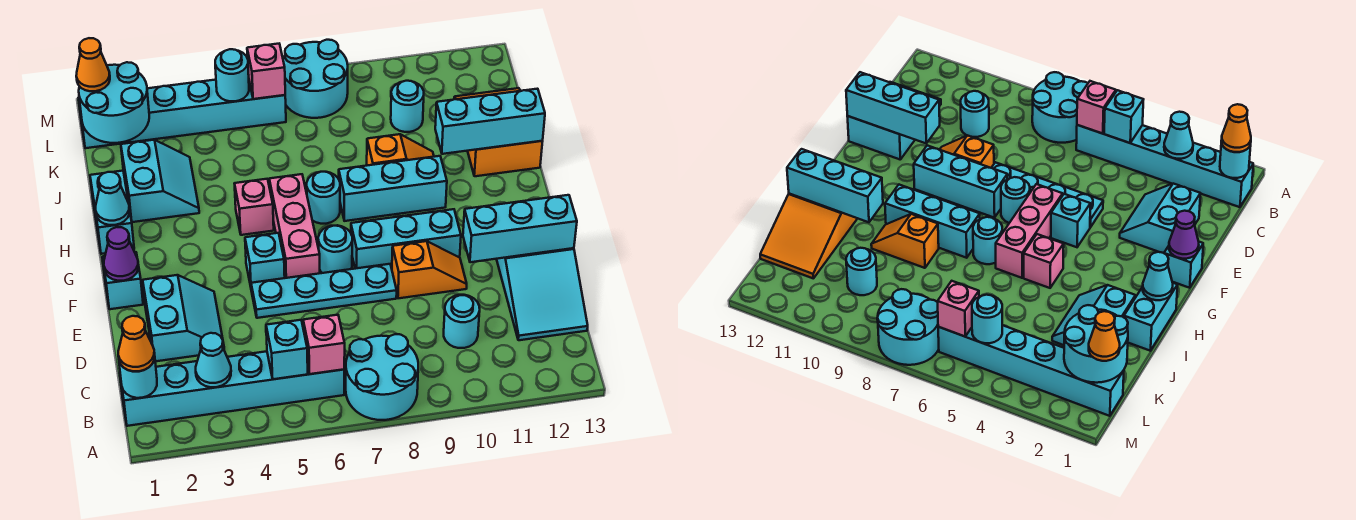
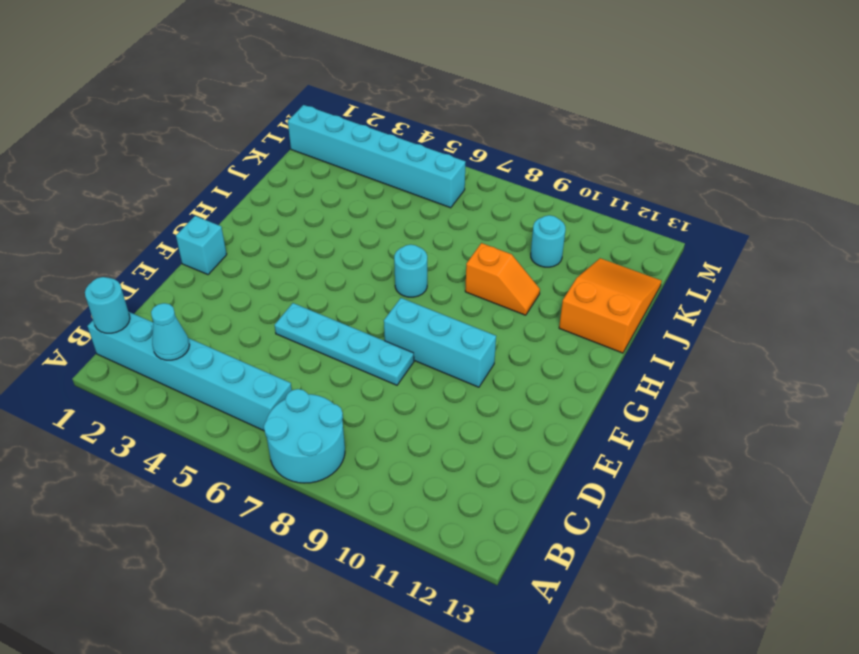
none -> cyan round brick C10 level 1
none -> cyan slope C12:E13 level 1 top E
none -> cyan slope D2:E3 level 1 top 2
none -> orange slope E9:E10 level 1 top 9

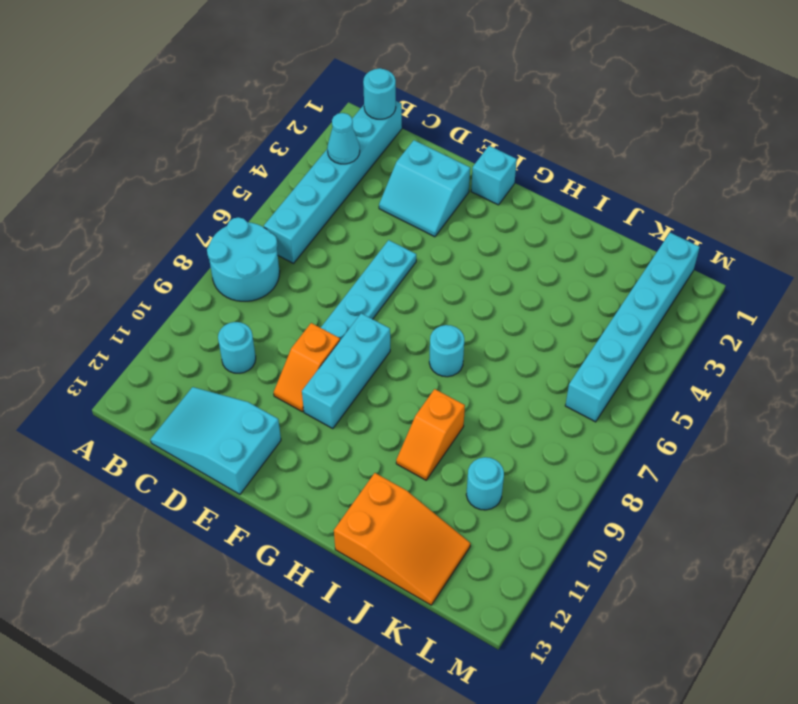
none -> cyan brick F5 level 1
none -> pink brick F6:H6 level 1
none -> cyan round brick F7 level 1
none -> cyan brick H1:I1 level 1

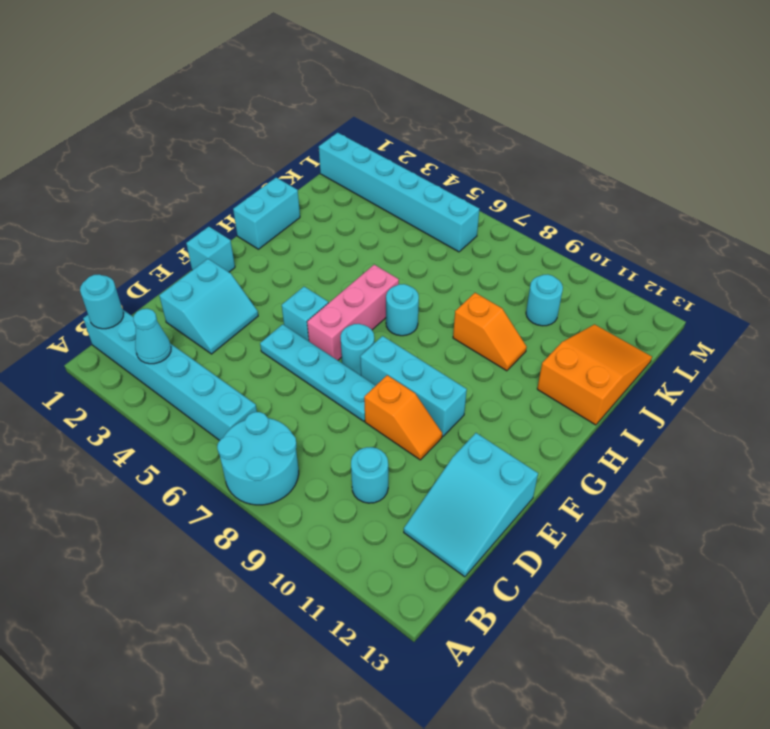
none -> pink brick H5 level 1
none -> cyan brick H8:H10 level 1
none -> cyan slope I2:J3 level 1 top 2
none -> cyan round brick L7:M8 level 1

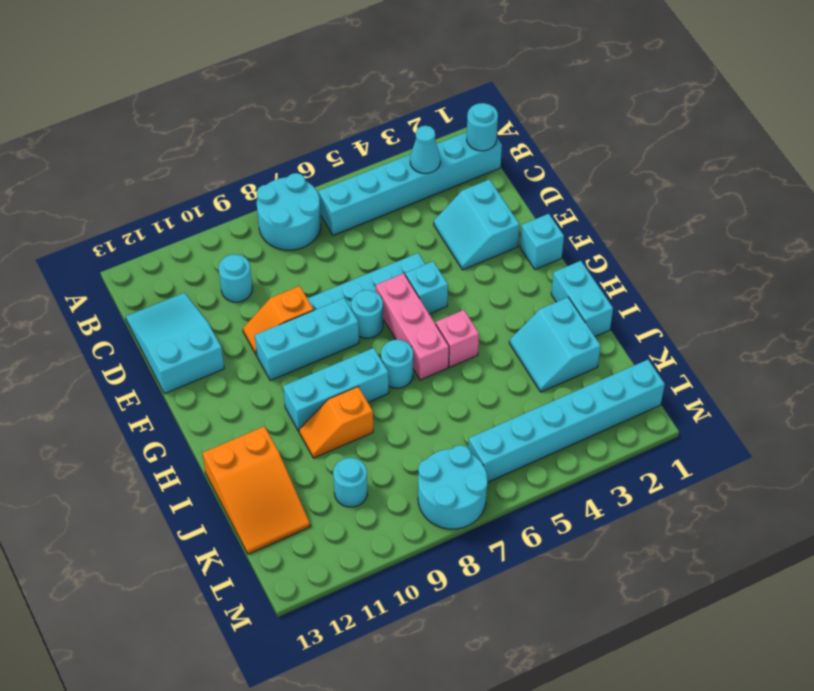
none -> cyan brick B5 level 2
none -> pink brick B6 level 2
none -> cyan brick E11:E13 level 2
none -> purple cone F1 level 2

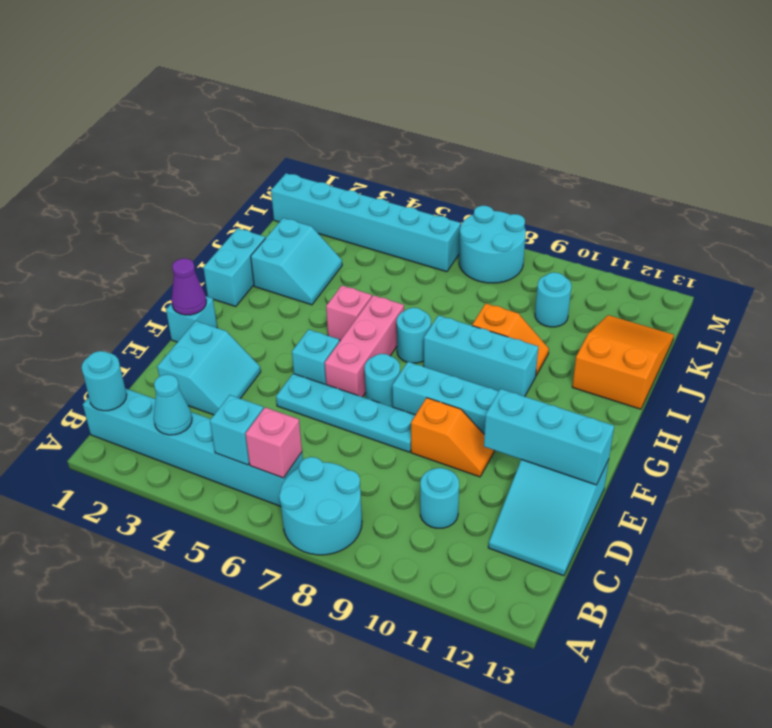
none -> cyan cone H1 level 2
none -> cyan brick I11:I13 level 2
none -> cyan round brick K1:L2 level 2
none -> cyan round brick L5 level 2

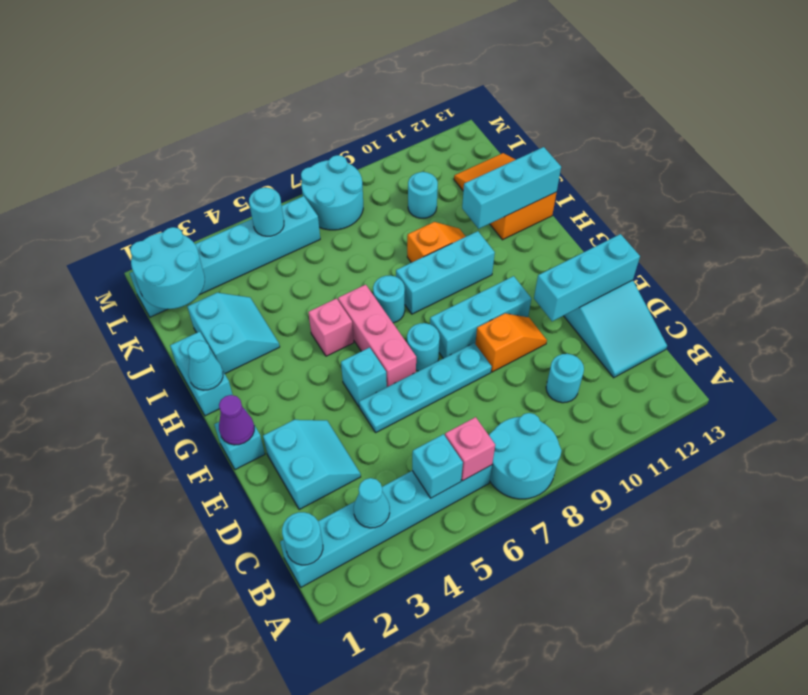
none -> pink brick L6 level 2
none -> orange cone B1 level 3
none -> orange cone L1 level 3

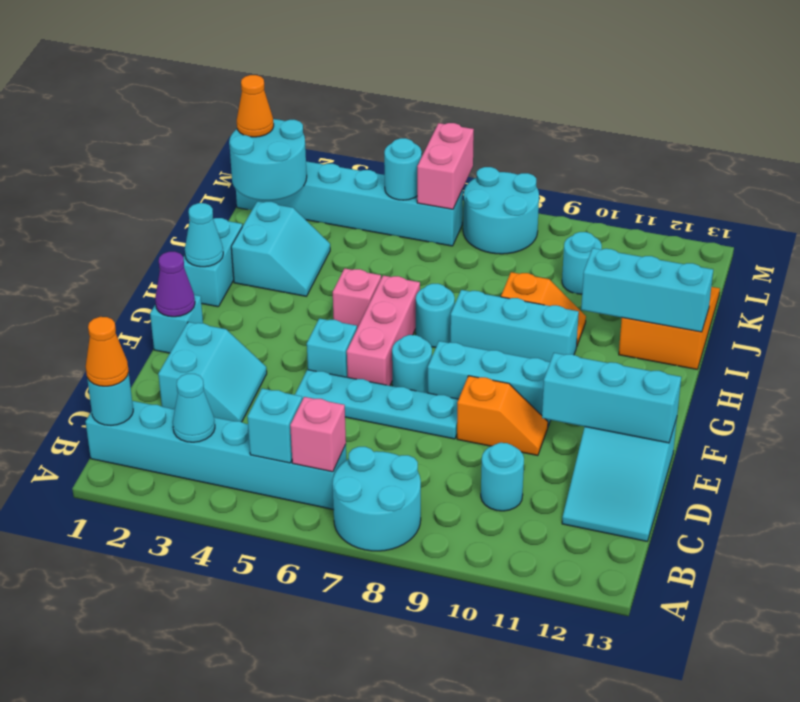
pink brick L6:M6 level 2 -> pink brick L6 level 2

